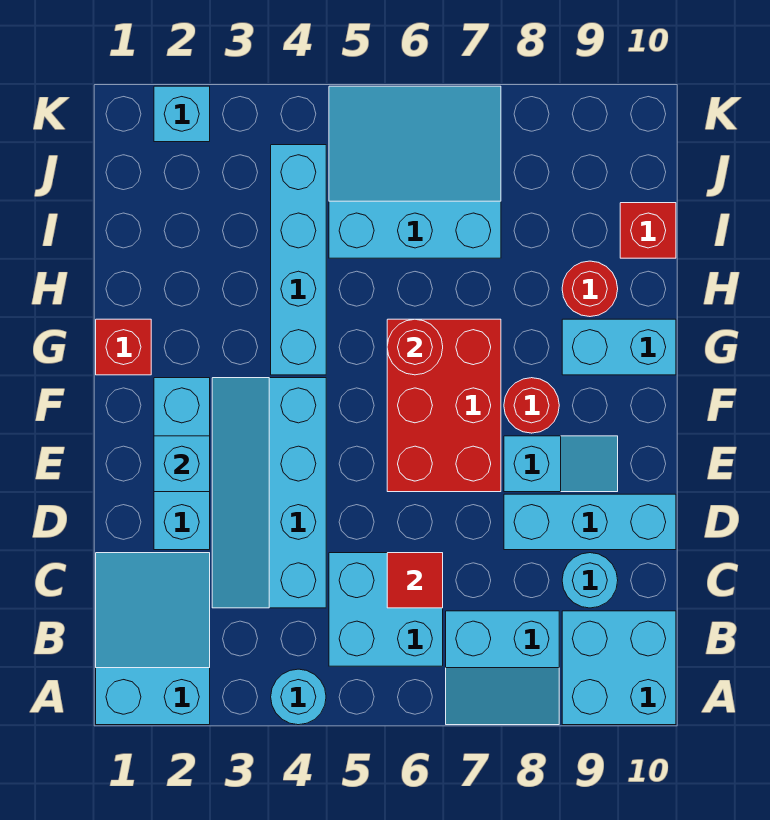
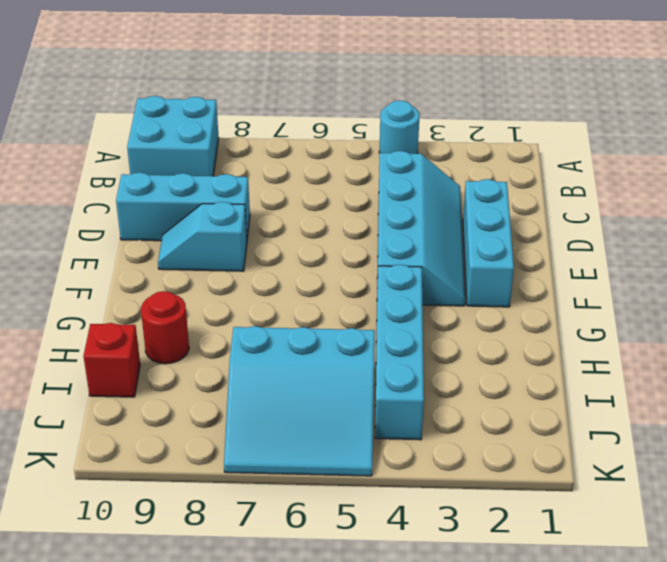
none -> cyan slope A1:C2 level 1 top A
none -> cyan slope A7:B8 level 1 top B
none -> cyan brick B5:C6 level 1

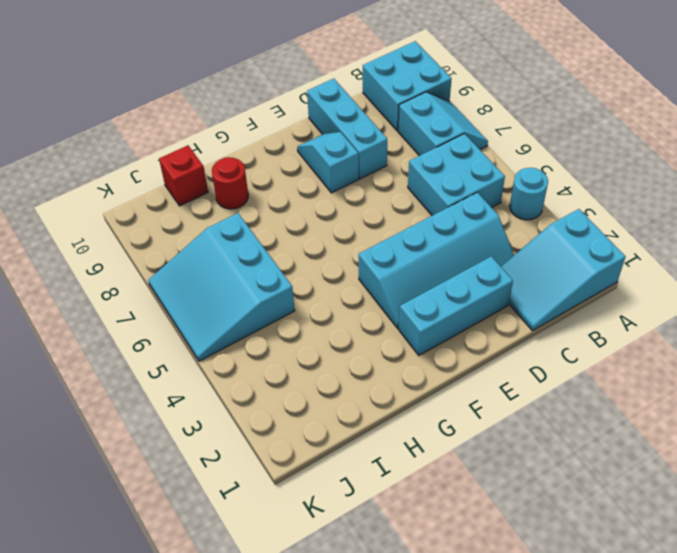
none -> cyan round brick C9 level 1
none -> red brick E6:G7 level 1
none -> red round brick F8 level 1

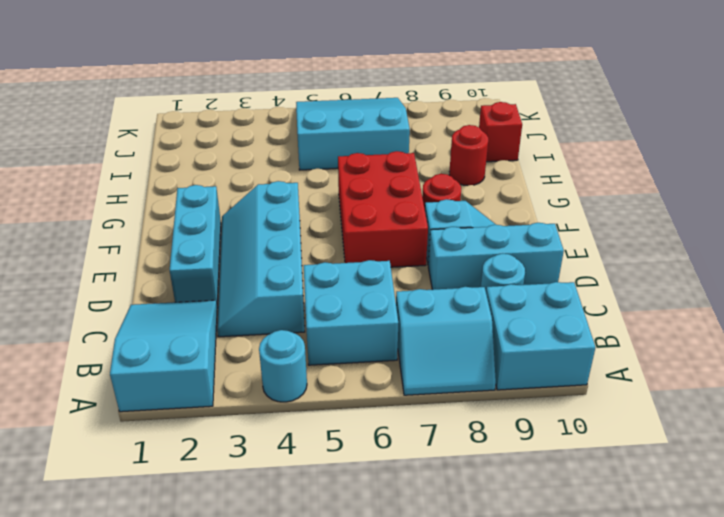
none -> red brick G1 level 1
none -> cyan brick G4:J4 level 1
none -> cyan brick G9:G10 level 1

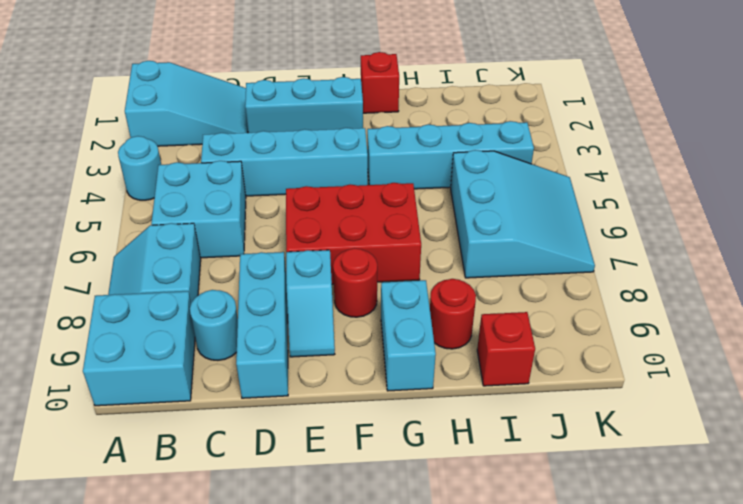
none -> cyan brick K2 level 1
none -> red tile C6 level 2
none -> cyan brick E2 level 2

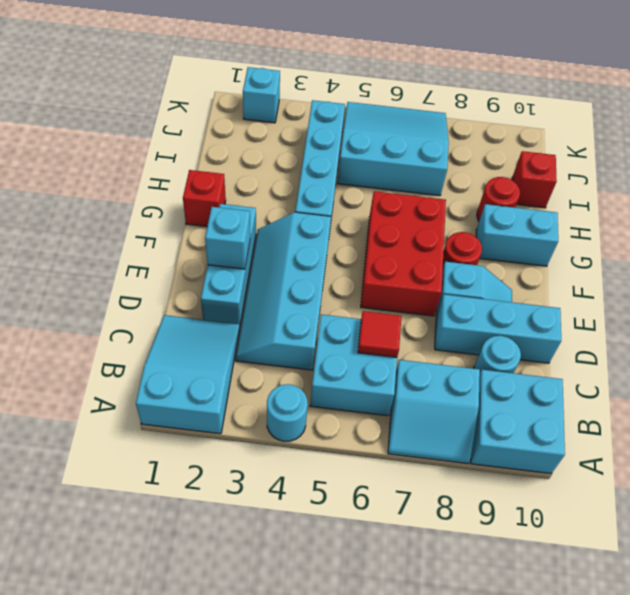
none -> red round brick G6 level 2

